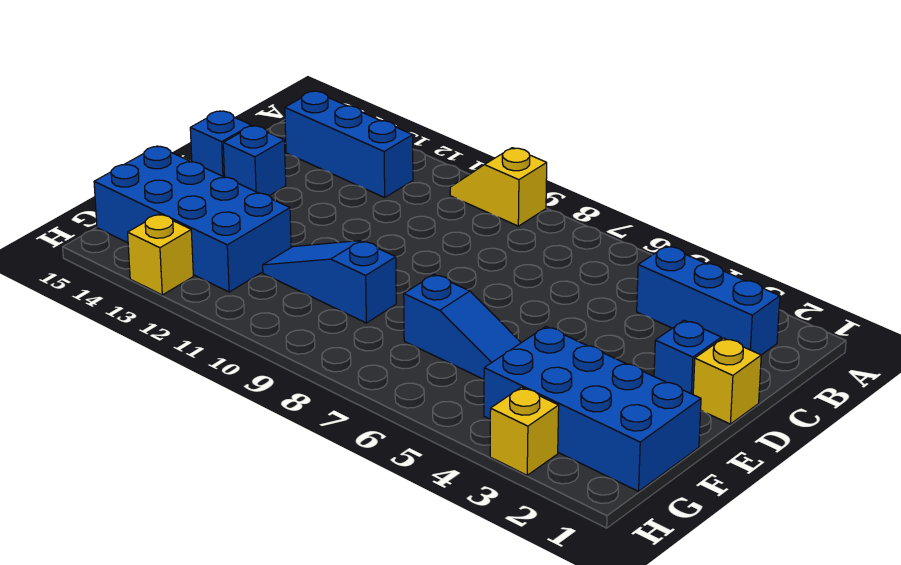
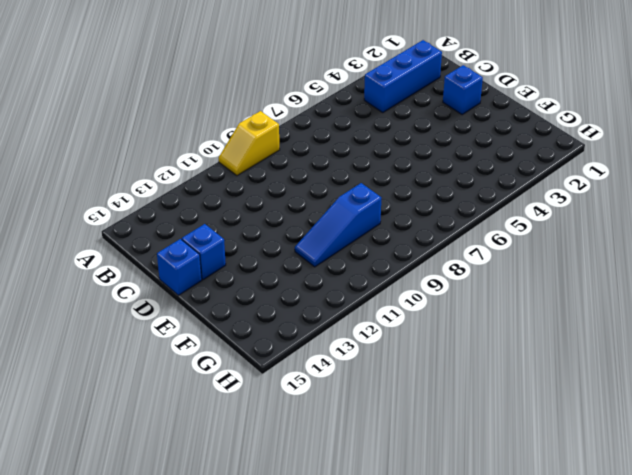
none -> blue brick B12:B14 level 1
none -> yellow brick D1 level 1
none -> blue brick F1:G4 level 1

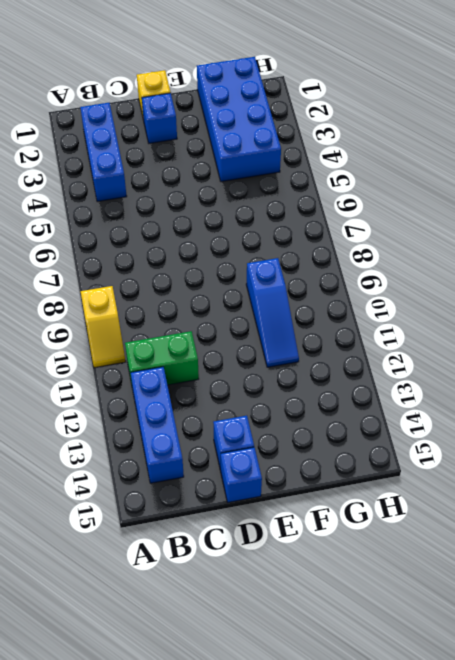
green brick B11:C11 level 1 -> none
none -> blue slope F5:F7 level 1 top 7
none -> blue brick F12:G15 level 1
none -> yellow brick H3 level 1

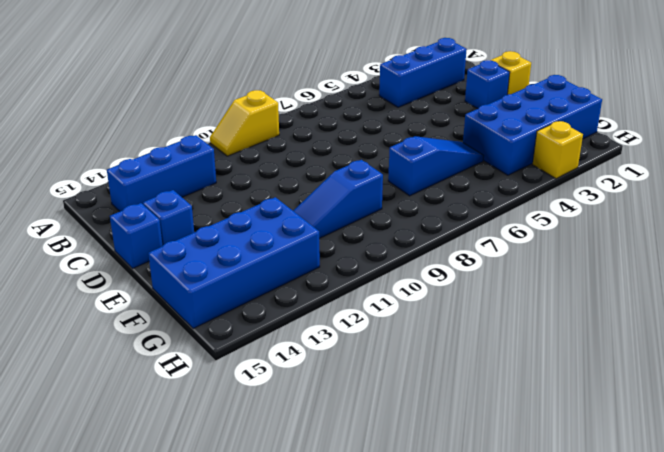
none -> yellow brick H13 level 1

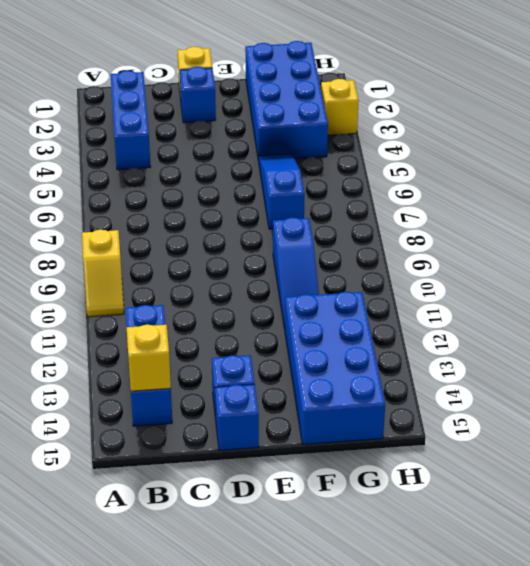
yellow brick B14 level 2 -> yellow brick H13 level 1

